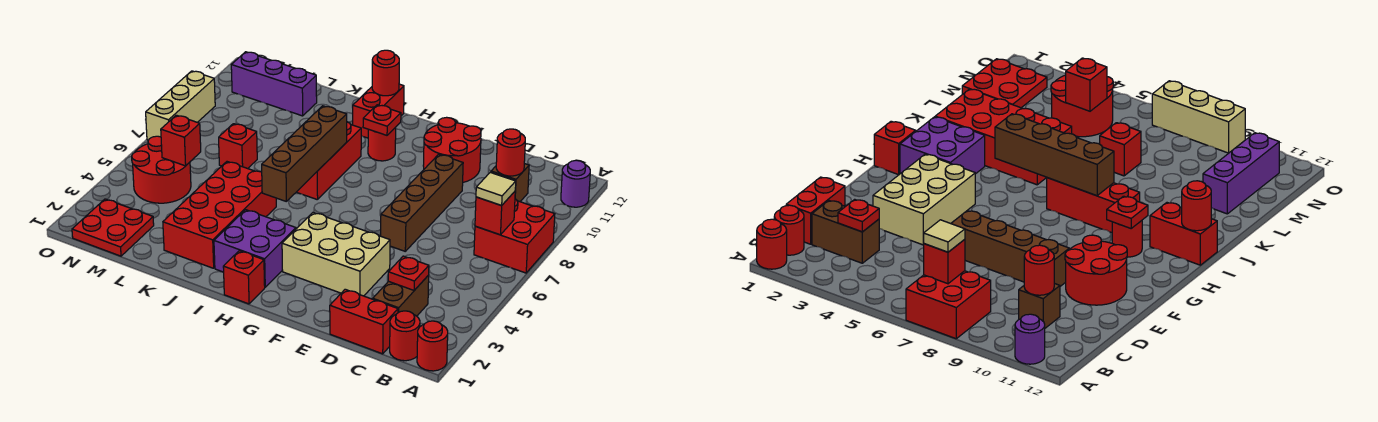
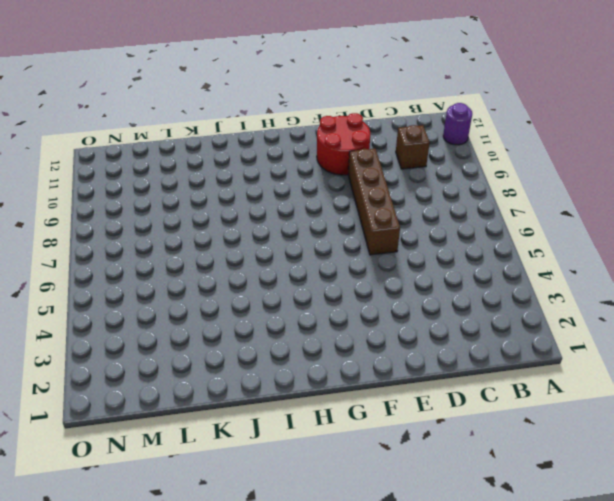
none -> red round brick A1 level 1
none -> red brick A7:B8 level 1
none -> red round brick B1 level 1

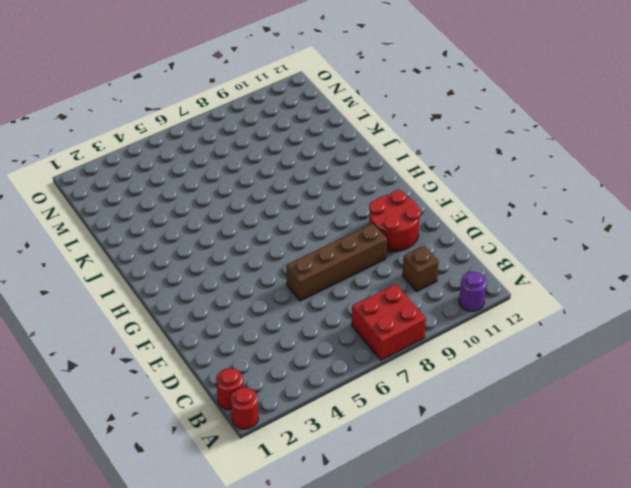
none -> red brick C1:D1 level 1
none -> brown brick C2:C3 level 1
none -> tan brick E3:G4 level 1

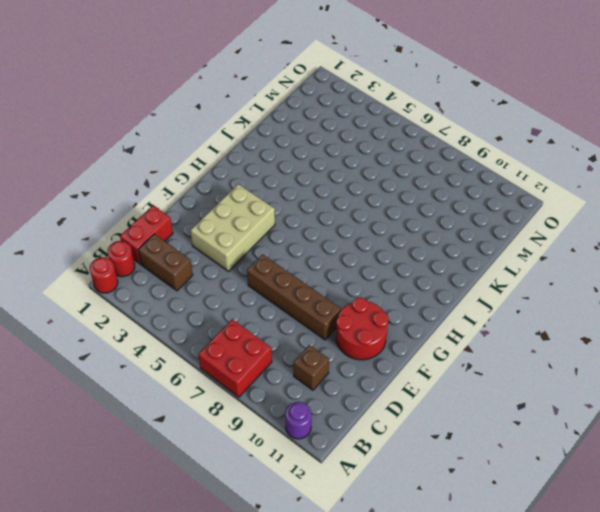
none -> red brick H1 level 1
none -> purple brick H2:I3 level 1
none -> red round brick H10 level 1

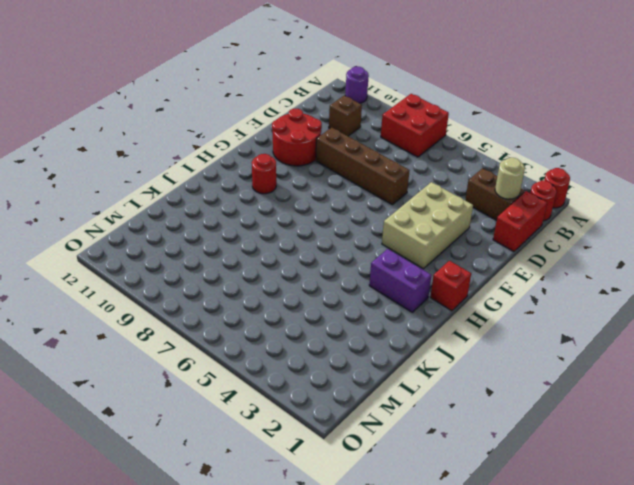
tan round brick C2 level 2 -> none
purple brick I2:I3 level 1 -> purple brick H2:I3 level 1
none -> red brick I7:I9 level 1
none -> red brick I11:I12 level 1
none -> red brick J2:K5 level 1

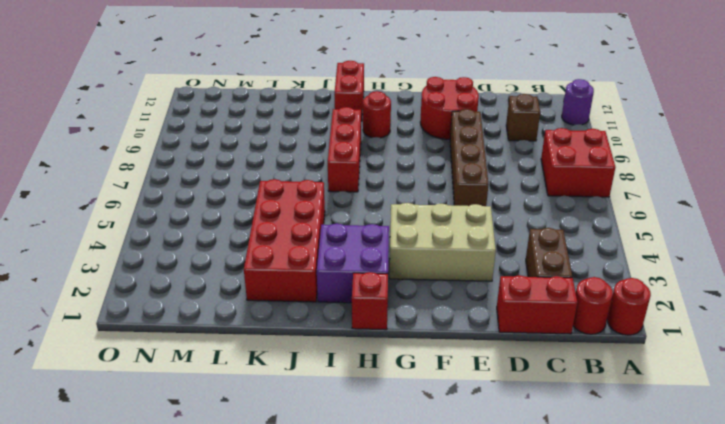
none -> red brick L7 level 1
none -> purple brick L11:N11 level 1
none -> red plate M1:N2 level 1

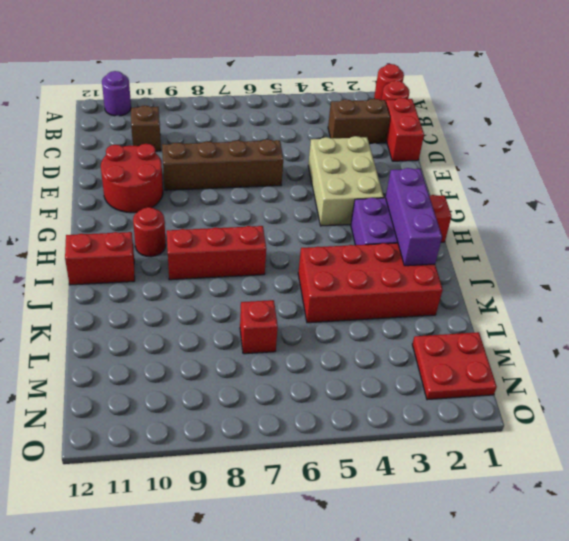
purple brick H2:J2 level 2 -> purple brick L11:N11 level 1
none -> red brick A7:B8 level 1
none -> red round brick M4:N5 level 1
none -> tan brick O7:O9 level 1

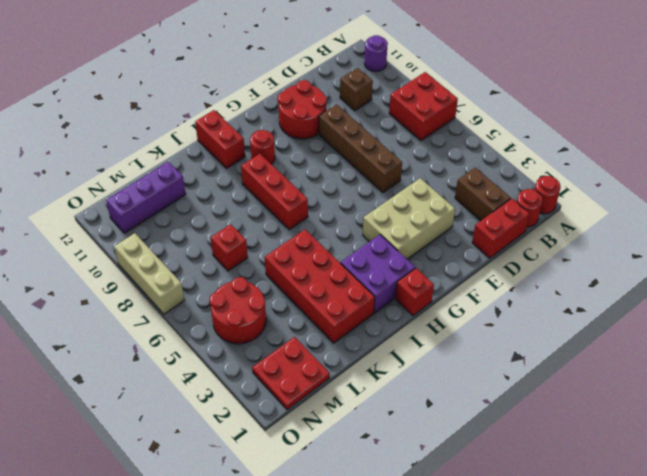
none -> red brick B7 level 2
none -> red plate C3 level 2
none -> red round brick C10 level 2

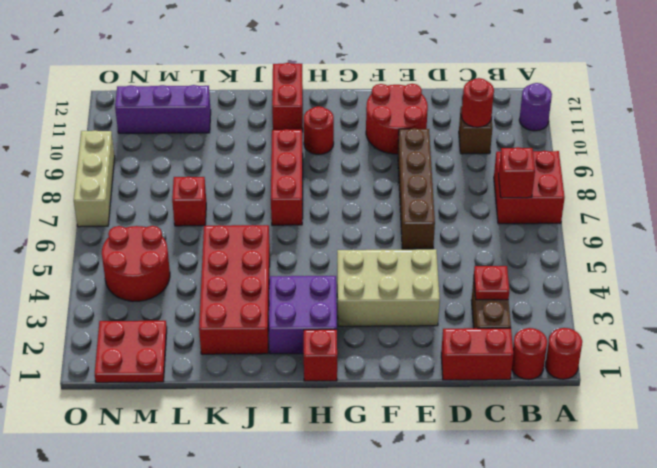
none -> red plate H10 level 2
none -> brown brick I5:I8 level 2
none -> red round brick I12 level 2

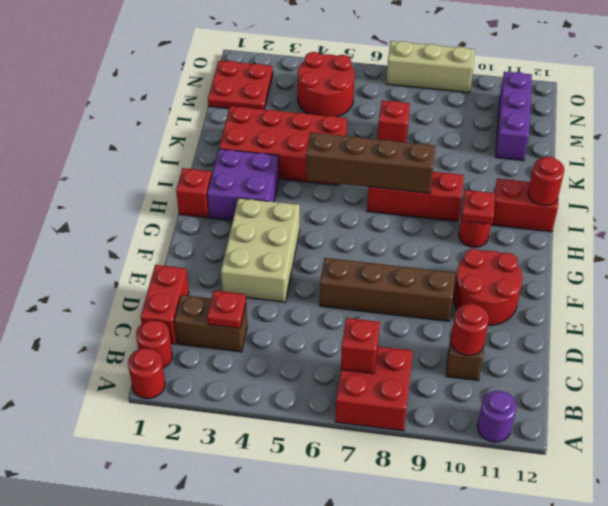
none -> red brick M5 level 2
none -> tan tile B7 level 3

